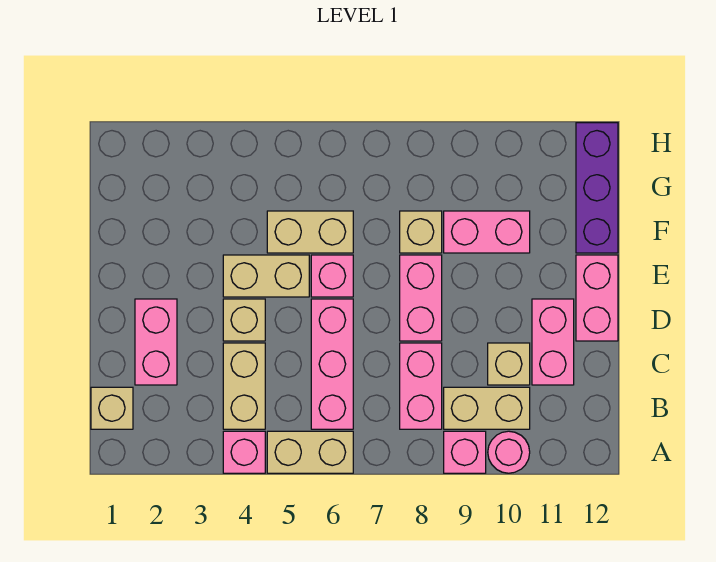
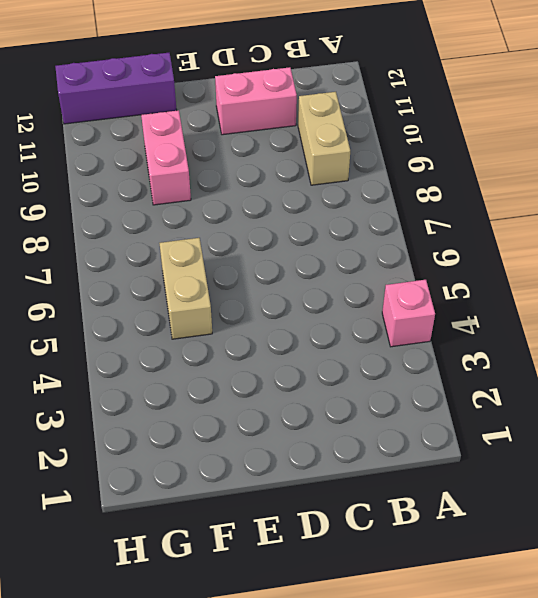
none -> tan brick A5:A6 level 1
none -> pink brick A9 level 1
none -> pink round brick A10 level 1

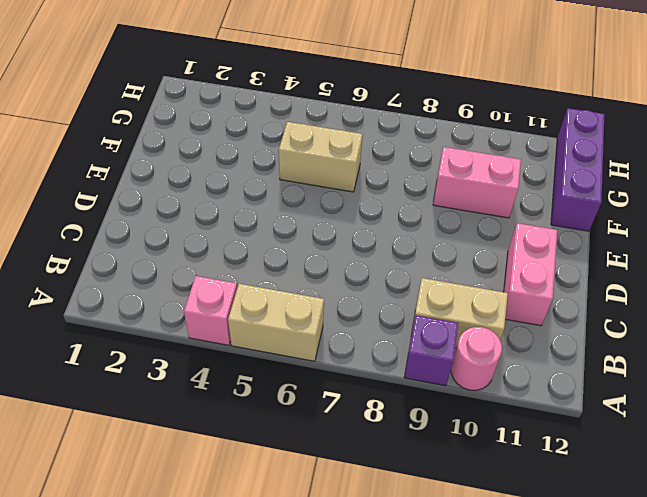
purple brick A9 level 1 -> pink brick A9 level 1
none -> tan brick B1 level 1
none -> tan brick B4:C4 level 1
none -> pink brick B6:D6 level 1

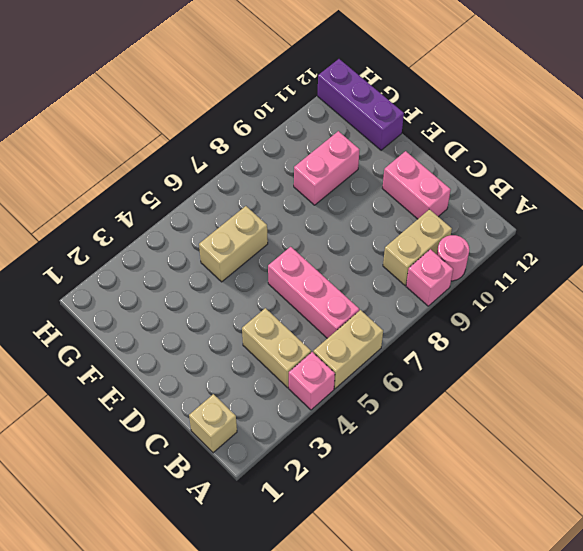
none -> pink brick B8:C8 level 1
none -> pink brick C2:D2 level 1
none -> tan brick C10 level 1

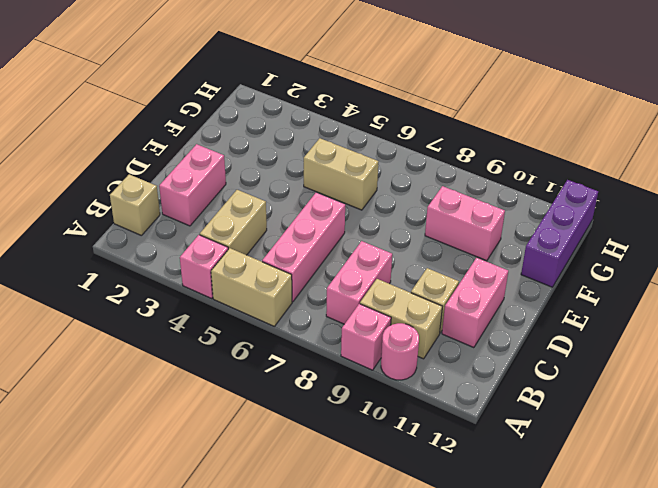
none -> tan brick D4 level 1
none -> pink brick D8:E8 level 1
none -> pink brick D12:E12 level 1

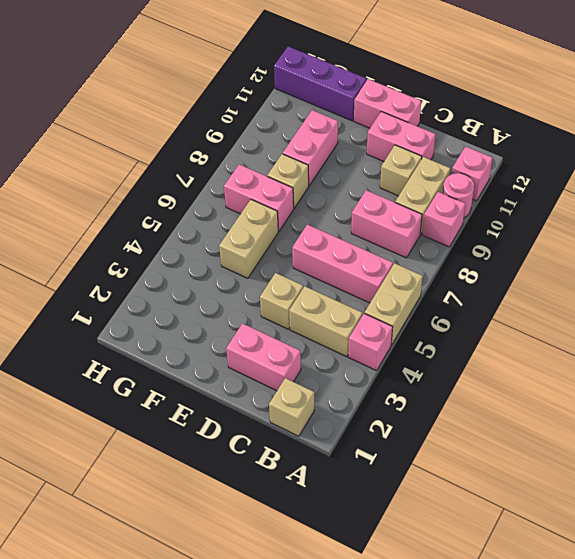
pink brick A11 level 1 -> pink brick E6 level 1
pink brick F7:G7 level 1 -> pink brick D8:E8 level 1
none -> tan brick E4:E5 level 1

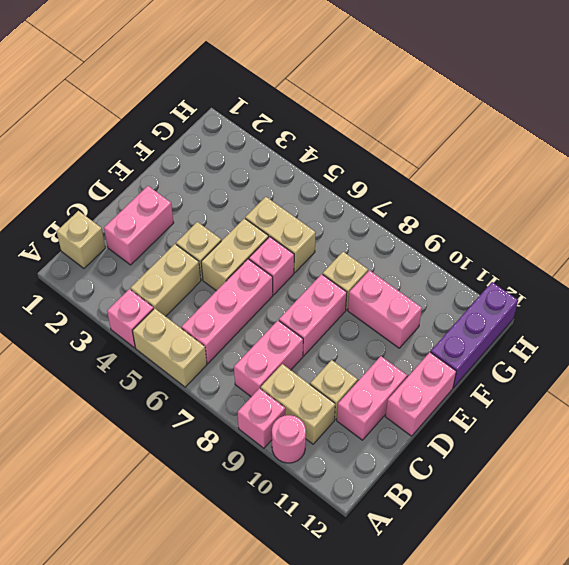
tan brick D5:E5 level 1 -> tan brick E4:E5 level 1

